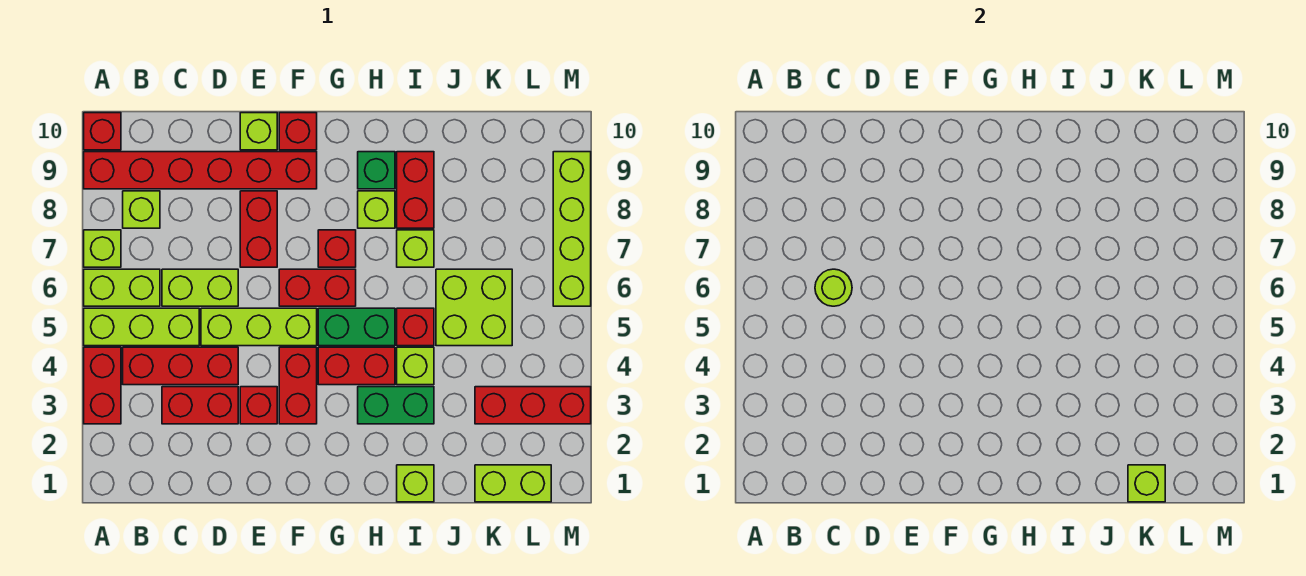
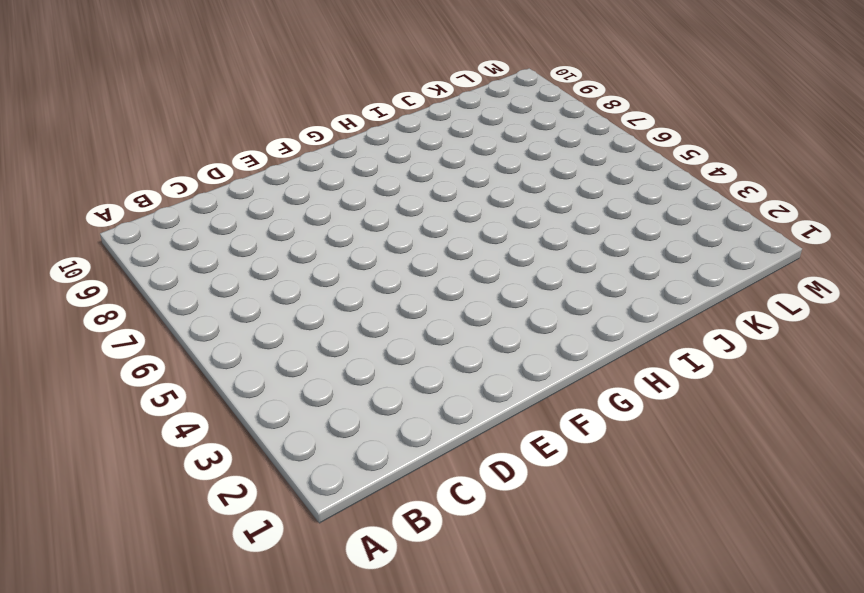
none -> red brick A3:A4 level 1
none -> lime brick A5:C5 level 1
none -> lime brick A6:B6 level 1
none -> lime brick A7 level 1

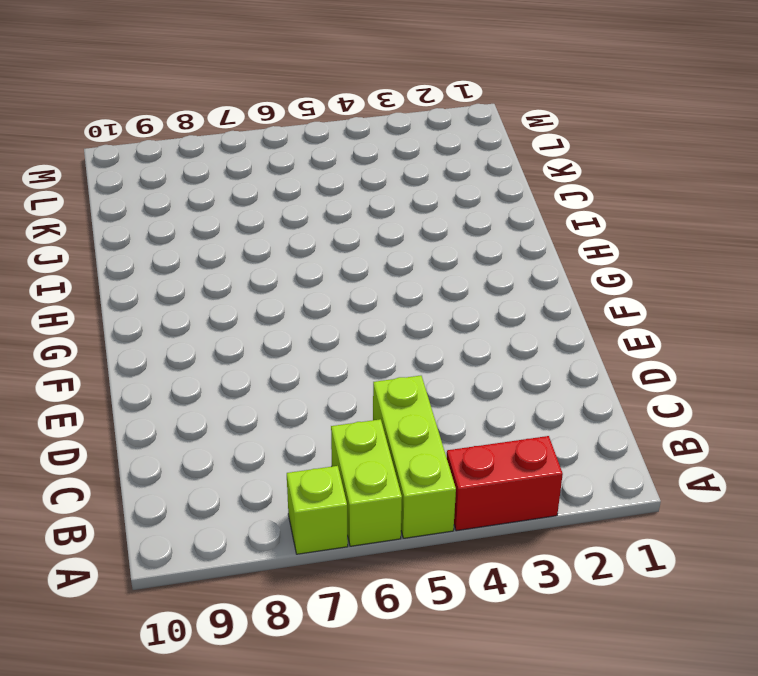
none -> red brick A9:F9 level 1
none -> red brick A10 level 1
none -> red brick B4:D4 level 1
none -> lime brick B8 level 1

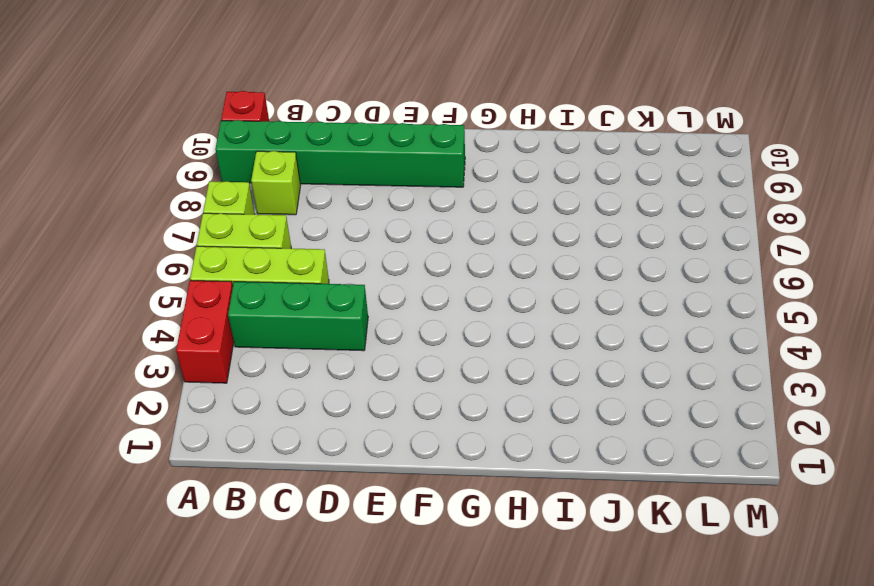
green brick A9:F9 level 1 -> red brick A9:F9 level 1
green brick B4:D4 level 1 -> red brick B4:D4 level 1
none -> red brick C3:D3 level 1
none -> lime brick C6:D6 level 1
none -> lime brick D5:F5 level 1
none -> red brick E3 level 1

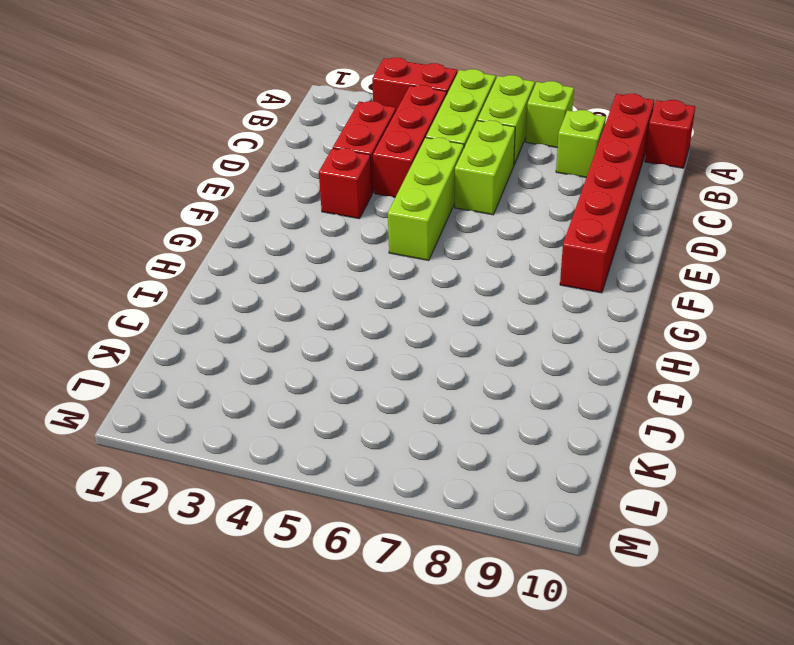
none -> red brick E7:E8 level 1
none -> lime brick E10 level 1
none -> red brick F3:F4 level 1
none -> red brick F6:G6 level 1

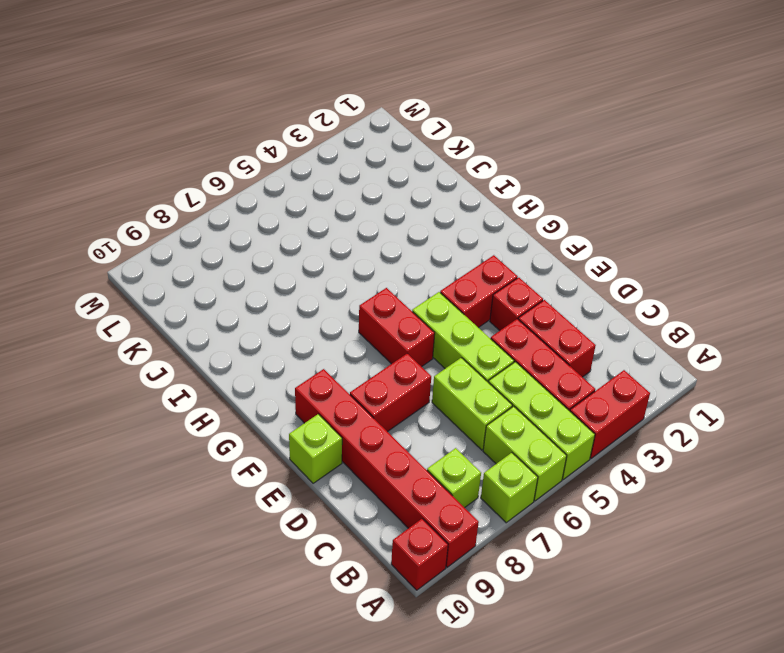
none -> red brick F10 level 1
none -> red brick G4:H4 level 1
none -> green brick G5:H5 level 1
none -> red brick G7 level 1

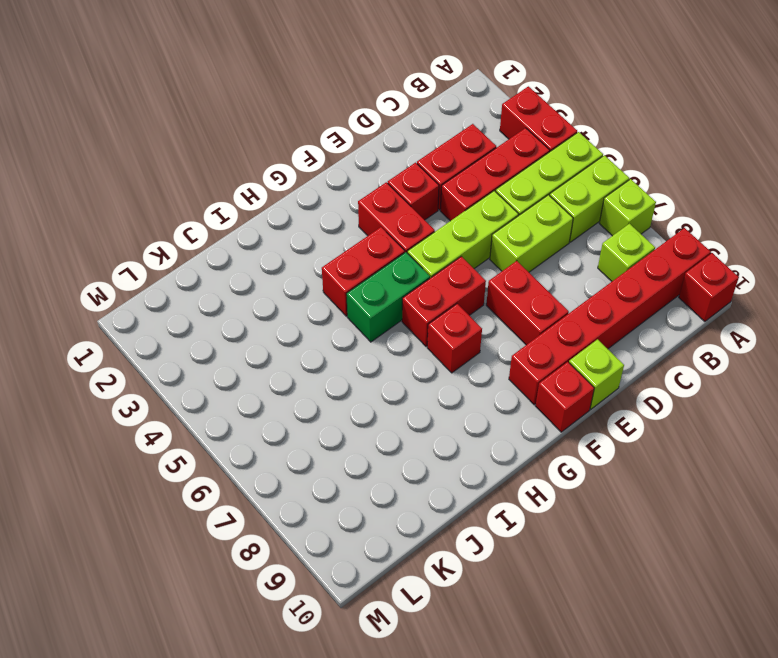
none -> green brick H3:I3 level 1
none -> lime brick H8 level 1
none -> green brick H9 level 1
none -> lime brick I1 level 1

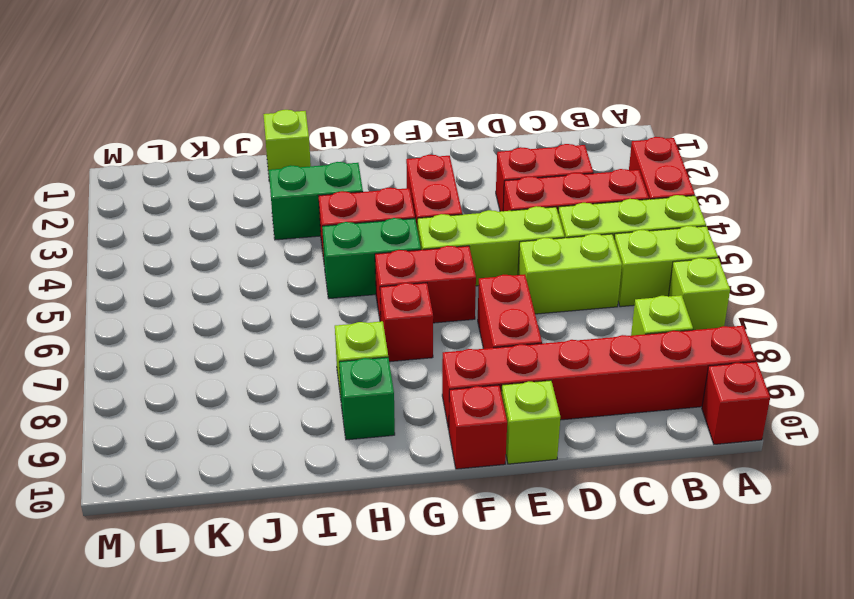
none -> red brick E3 level 1
none -> lime brick I4 level 1
none -> red brick I5 level 1
none -> lime brick I7 level 1

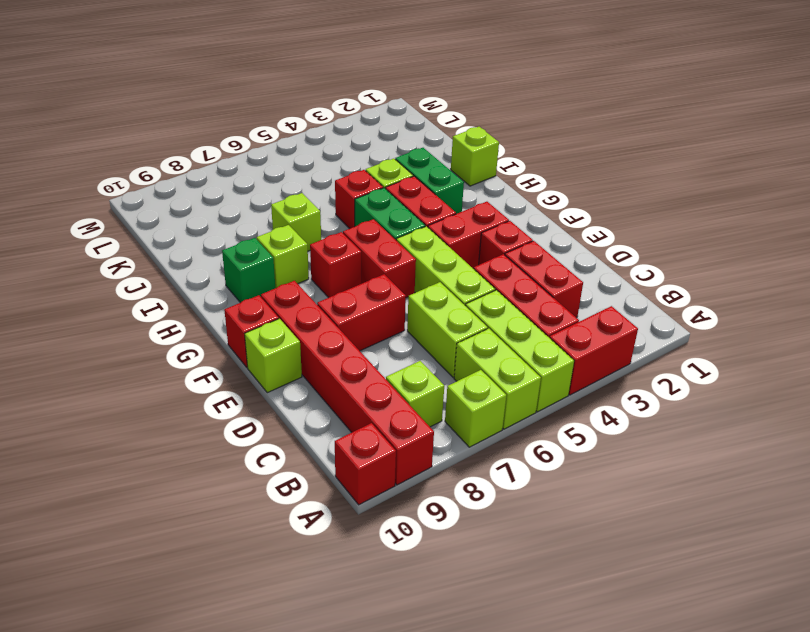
none -> red brick I8:I9 level 1
none -> lime brick J5:K6 level 1
none -> lime brick K1:L1 level 1
none -> red brick K3:M3 level 1

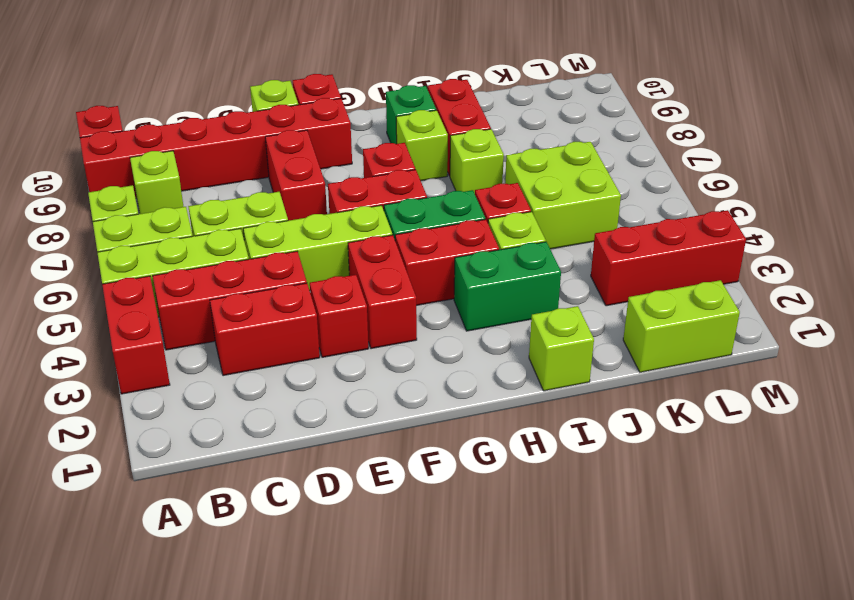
none -> lime brick M6:M9 level 1
none -> lime round brick C6 level 2
none -> lime brick K1 level 2

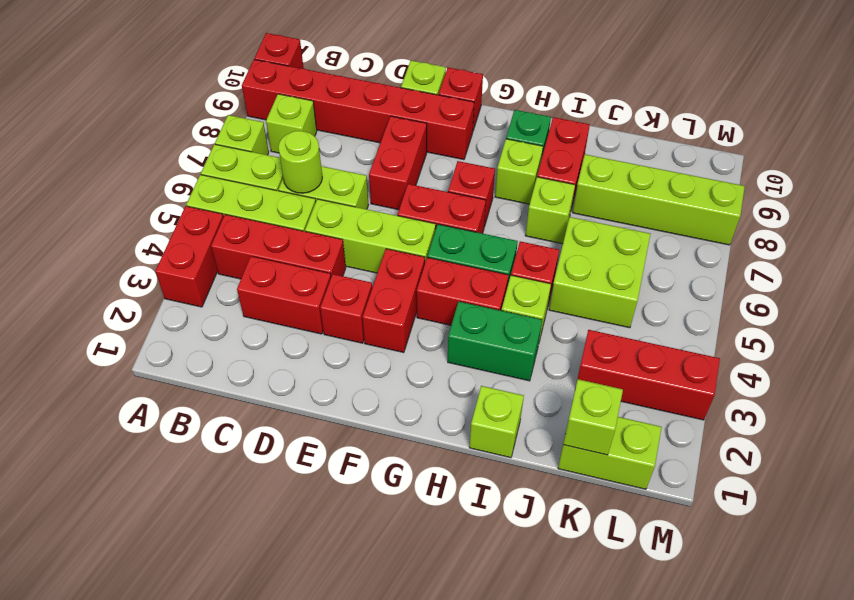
lime brick J8:M8 level 1 -> lime brick M6:M9 level 1

